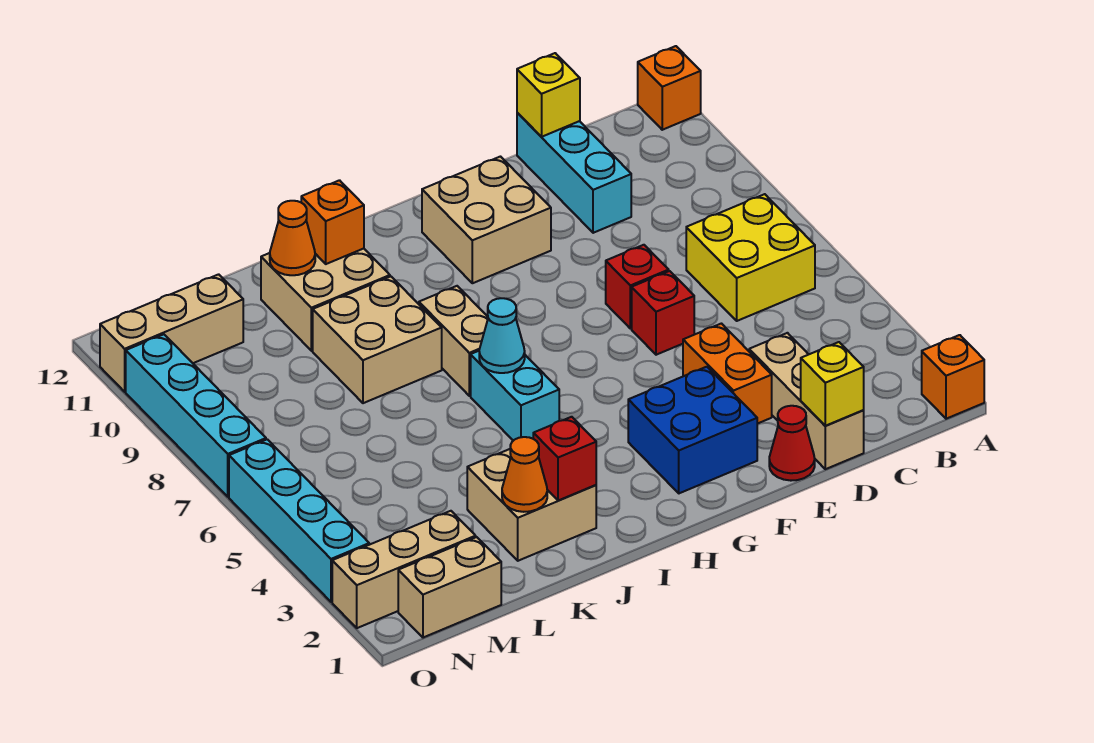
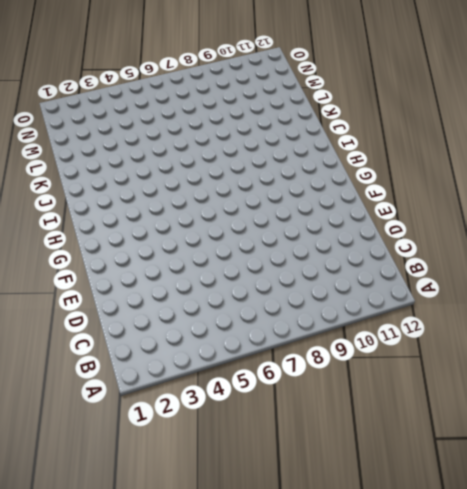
none -> orange brick A1 level 1
none -> orange brick A12 level 1
none -> yellow brick B6:C7 level 1

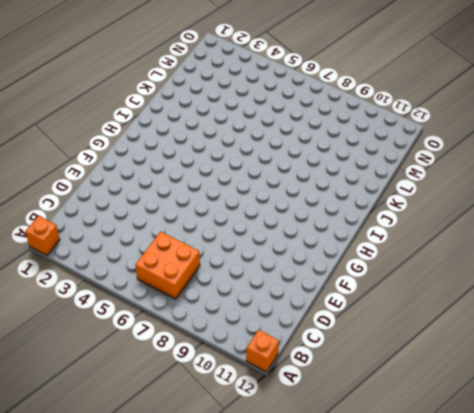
orange brick B6:C7 level 1 -> yellow brick B6:C7 level 1
none -> tan brick D1:D3 level 1
none -> cyan brick D10:D12 level 1
none -> red cone E1 level 1

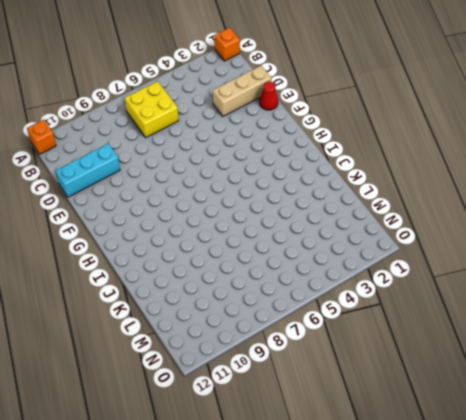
none -> orange brick E3:E4 level 1
none -> red brick E6 level 1
none -> red brick E7 level 1

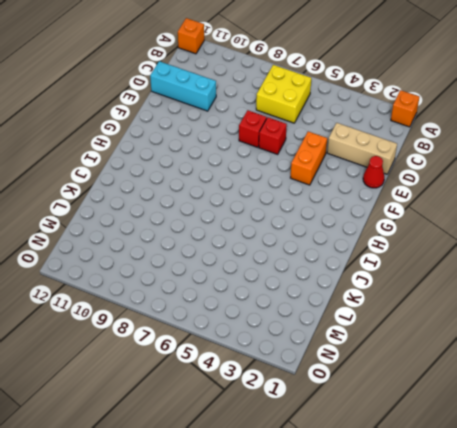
orange brick E4:F4 level 1 -> orange brick E3:E4 level 1
none -> blue brick F2:G3 level 1
none -> tan brick F10:G11 level 1
none -> cyan brick I5:I6 level 1

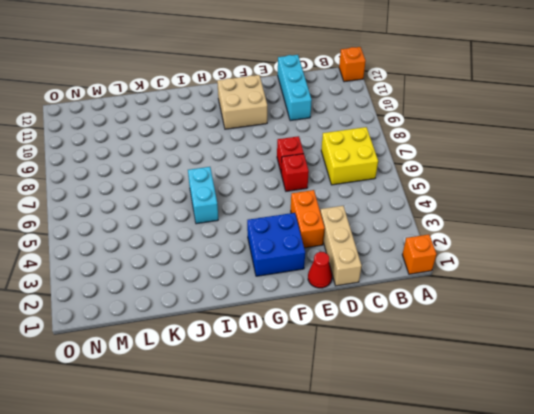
none -> tan brick I7:I8 level 1
none -> tan brick J2:K3 level 1
none -> tan brick J8:K9 level 1

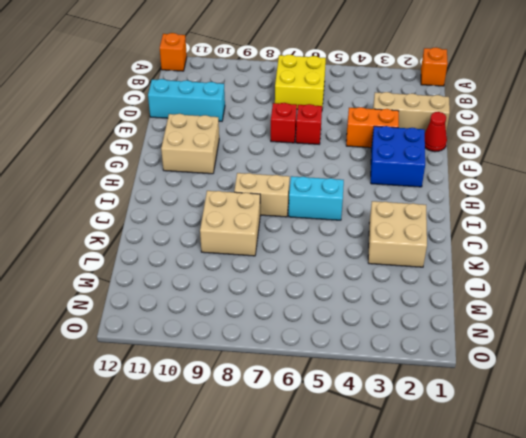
none -> tan brick J10:K11 level 1
none -> tan brick M1:N1 level 1
none -> tan brick M2:O2 level 1

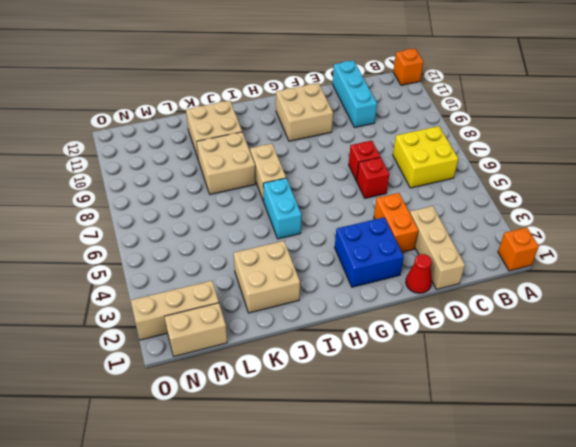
none -> tan brick M11:O11 level 1
none -> cyan brick O3:O6 level 1
none -> cyan brick O7:O10 level 1

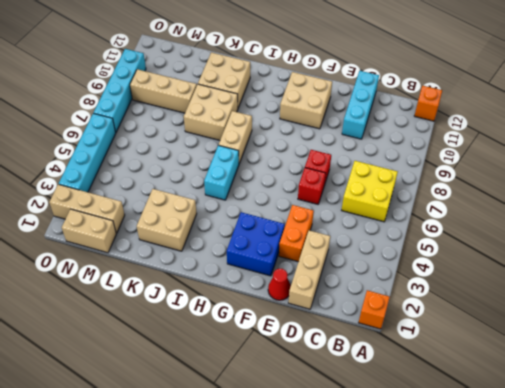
tan brick L9:N9 level 1 -> tan brick M11:O11 level 1
none -> yellow brick D1 level 2
none -> yellow brick D12 level 2
none -> cyan cone I6 level 2

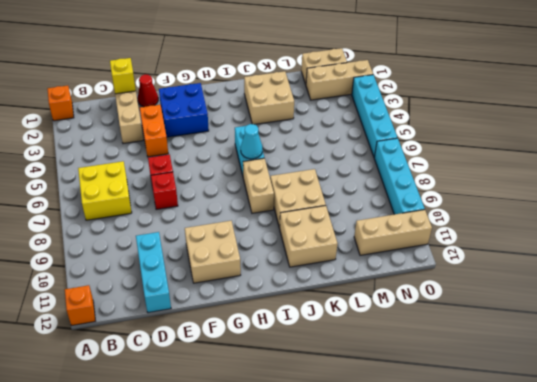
none -> yellow brick D12 level 2
none -> red brick J2 level 2
none -> orange brick J11 level 2

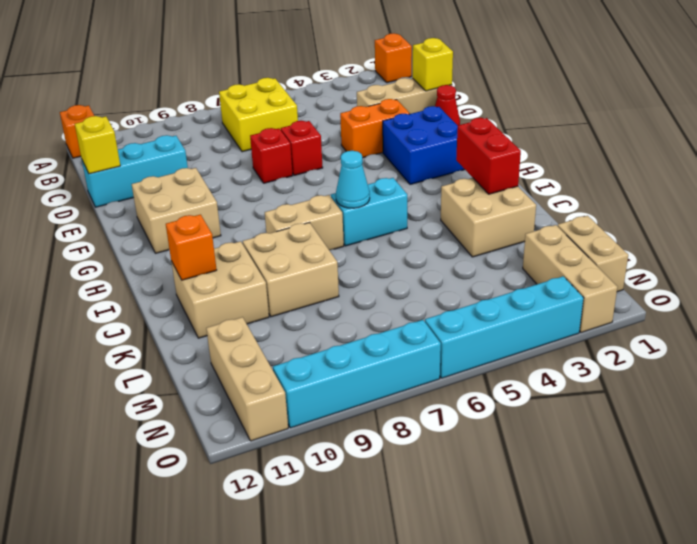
red brick I2:J2 level 2 -> red brick J2 level 2
none -> orange cone K2 level 2
none -> orange cone K11 level 2

